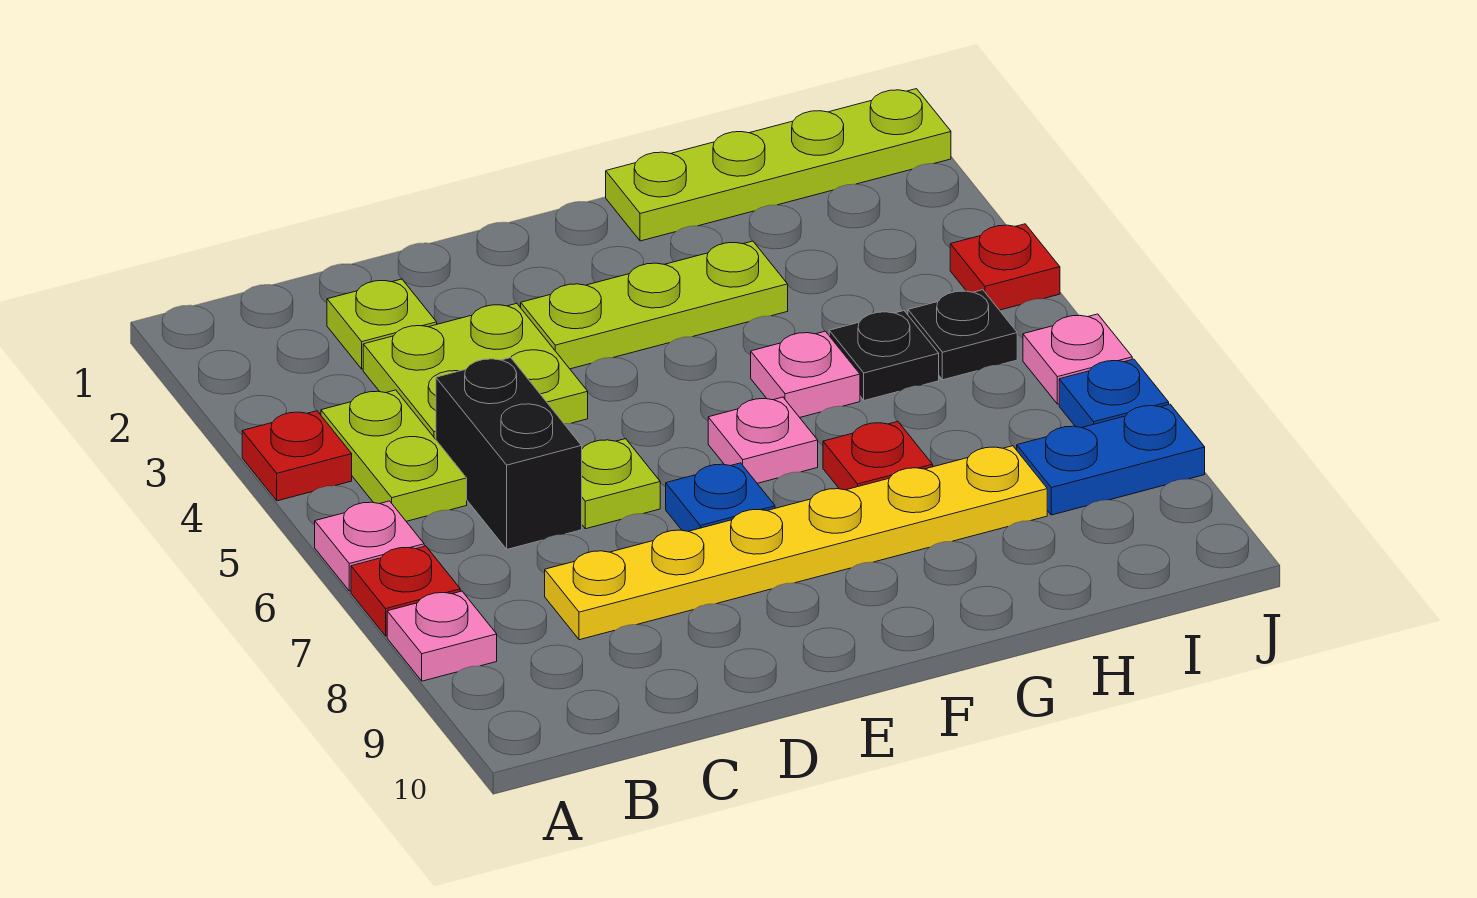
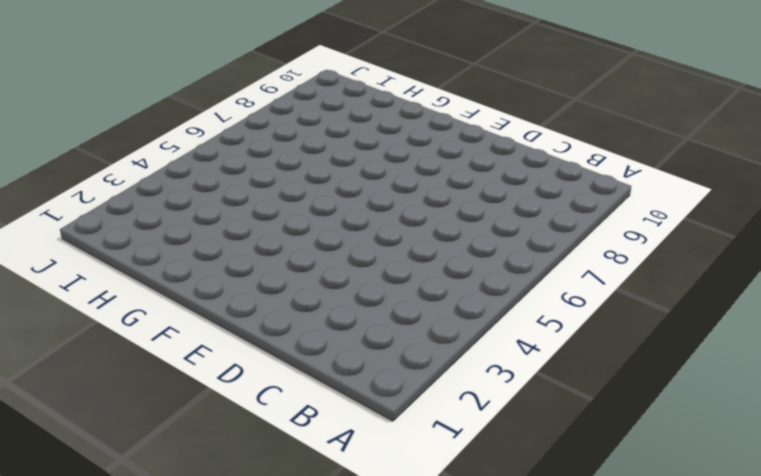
none -> red plate A4 level 1
none -> pink plate A6 level 1
none -> red plate A7 level 1

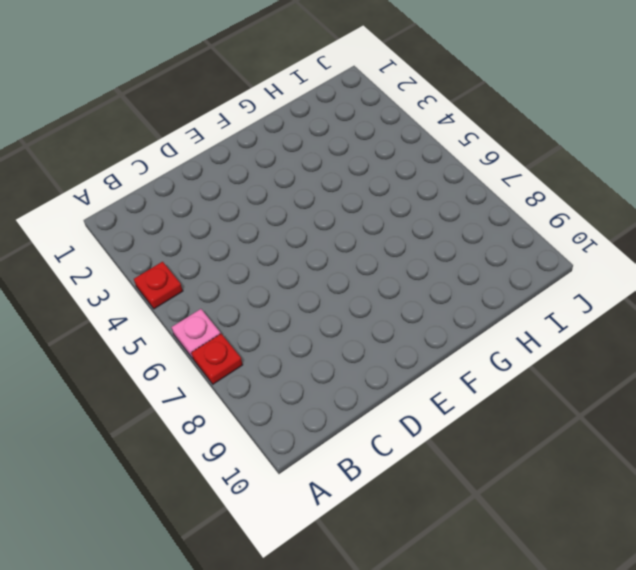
none -> pink plate A8 level 1
none -> lime plate B4:B5 level 1
none -> lime plate C2 level 1

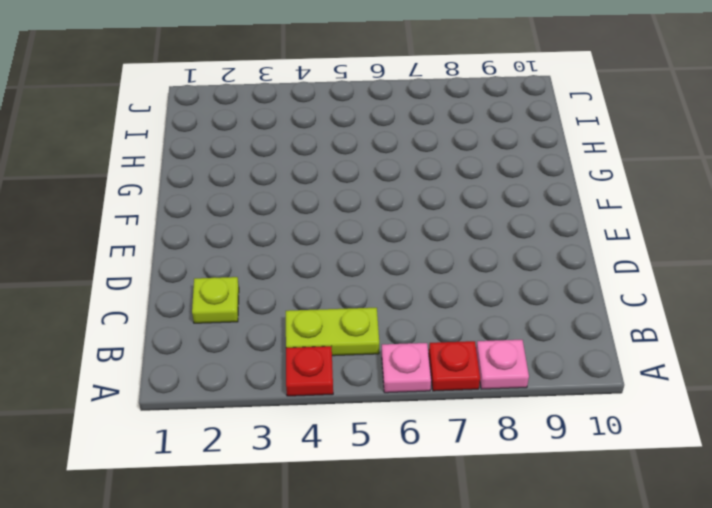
none -> lime plate C3:D4 level 1
none -> black brick C5:C6 level 1
none -> yellow plate C8:H8 level 1

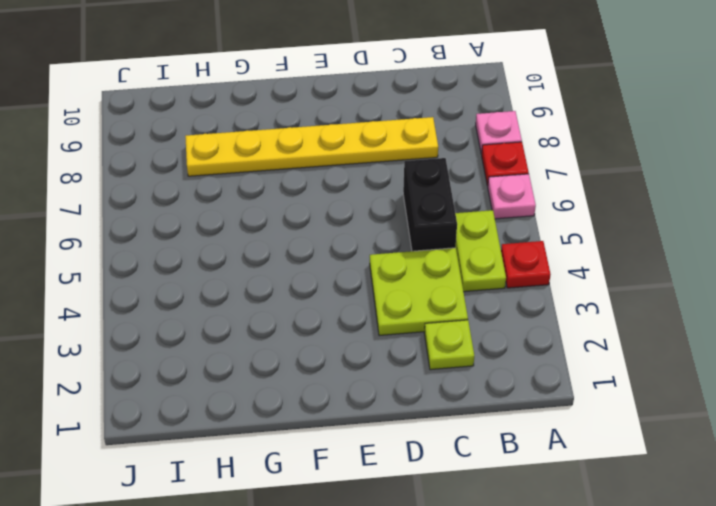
none -> lime plate D6 level 1
none -> lime plate E3:G3 level 1
none -> blue plate E7 level 1

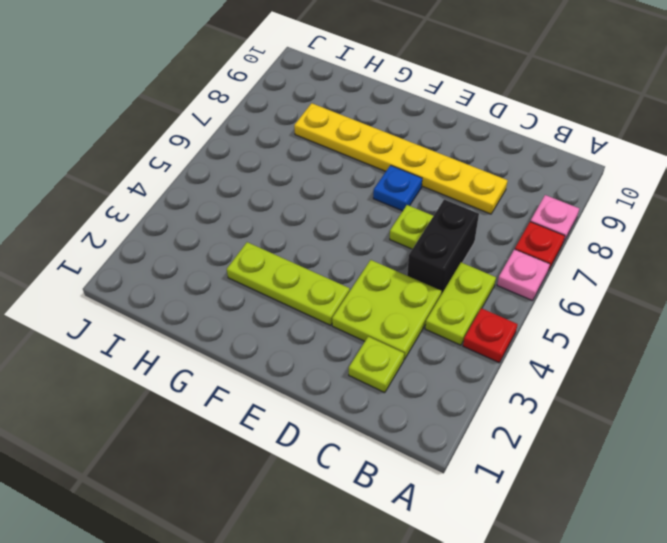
none -> pink plate F6 level 1
none -> lime plate G1:J1 level 1
none -> pink plate G5 level 1

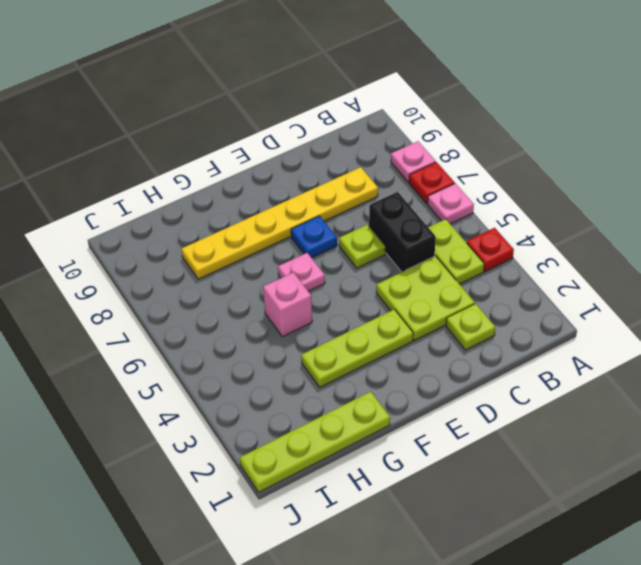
pink brick G5 level 1 -> pink plate G5 level 1
none -> red plate G7 level 1
none -> black plate H5 level 1
none -> black plate I5 level 1

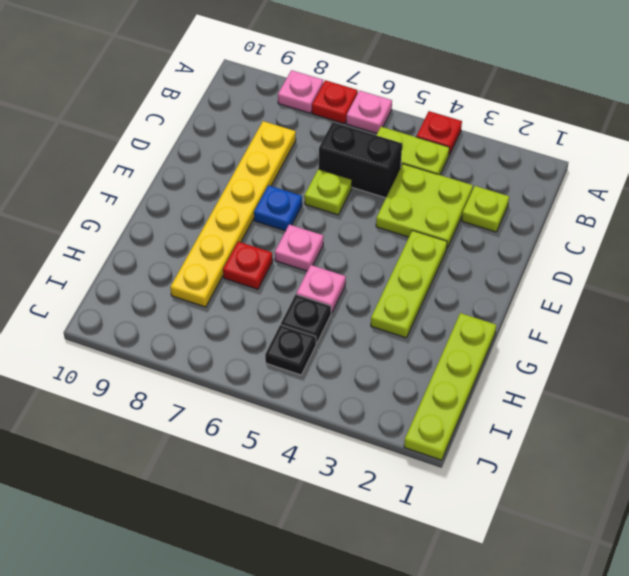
none -> blue plate I8:J8 level 1
none -> red plate J4 level 1
none -> pink plate J6 level 1

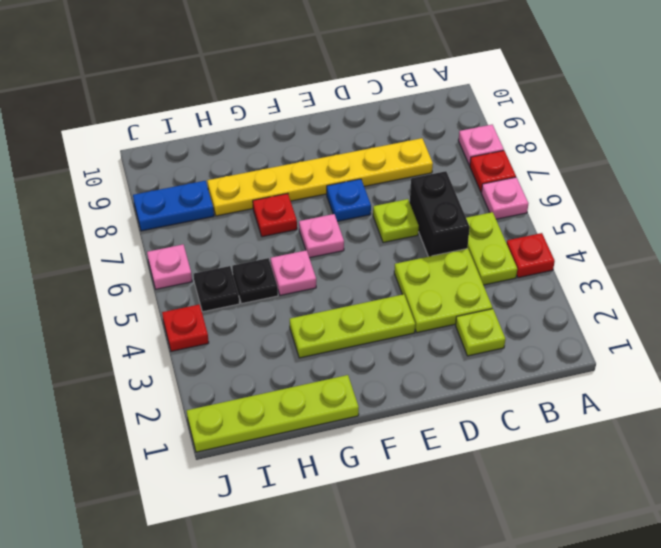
none -> blue plate J7 level 1

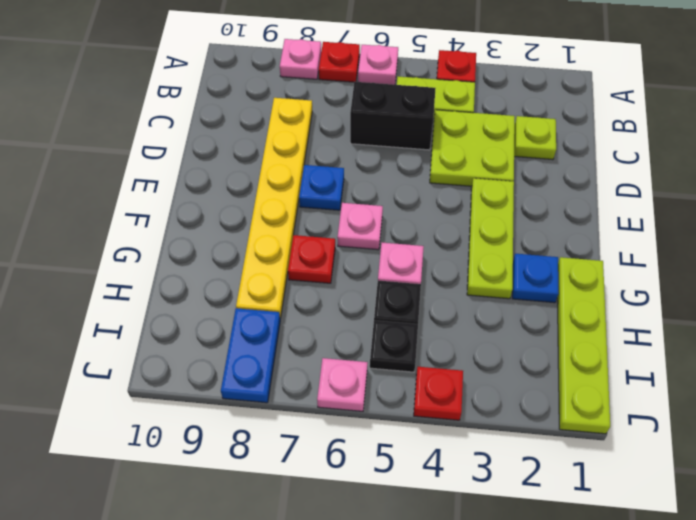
blue plate G2 level 1 -> blue plate J7 level 1
none -> lime plate D6 level 1

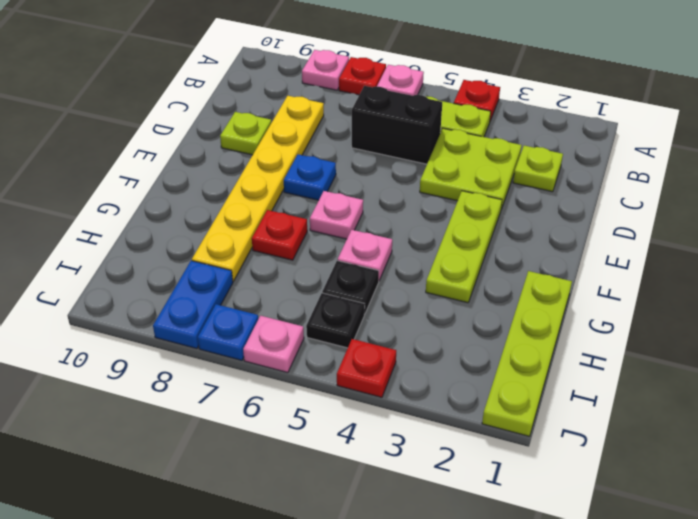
lime plate D9 level 1 -> lime plate D6 level 1

